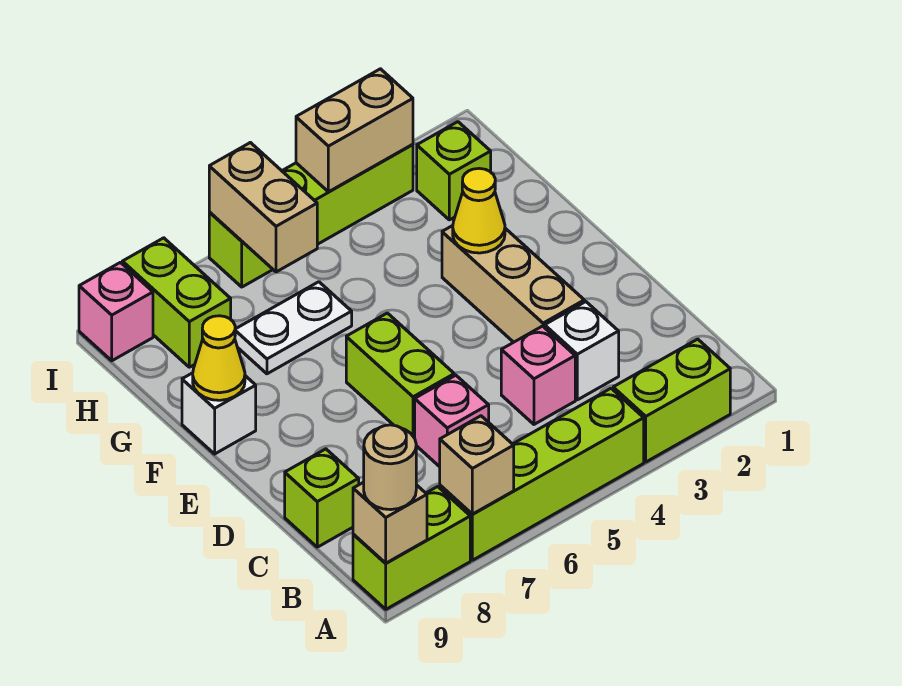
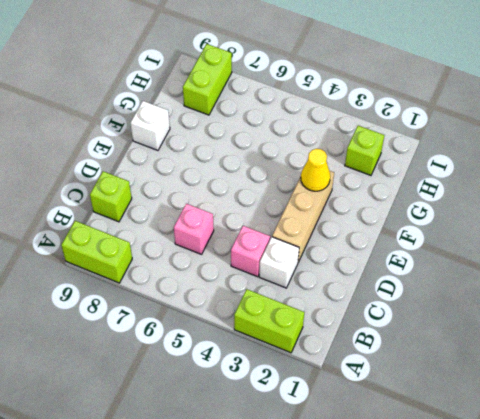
none -> lime brick A4:A7 level 1
none -> lime brick D6:E6 level 1
none -> white plate G6:G7 level 1

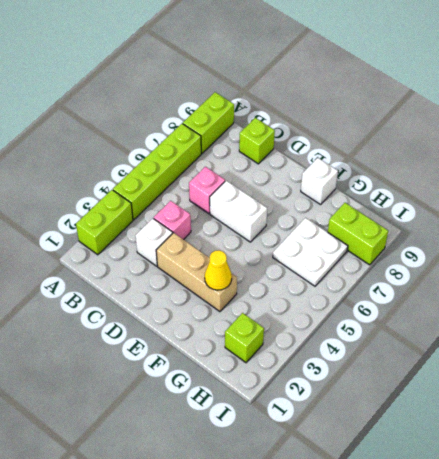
white brick D6:E6 level 1 -> lime brick D6:E6 level 1
white plate G6:H7 level 1 -> white plate G6:G7 level 1
none -> lime brick I3:I6 level 1
none -> pink brick I9 level 1
none -> tan brick A7 level 2

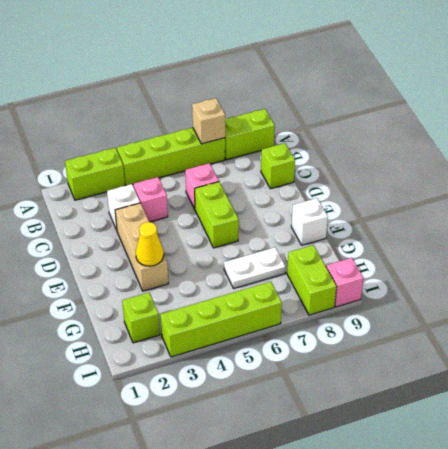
none -> tan brick A9 level 2
none -> yellow cone F9 level 2
none -> tan brick H6:I6 level 2

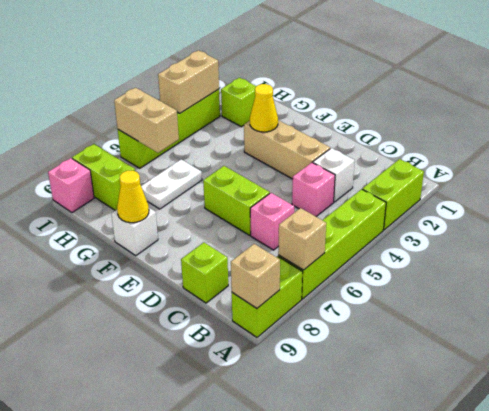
none -> tan round brick A9 level 3

